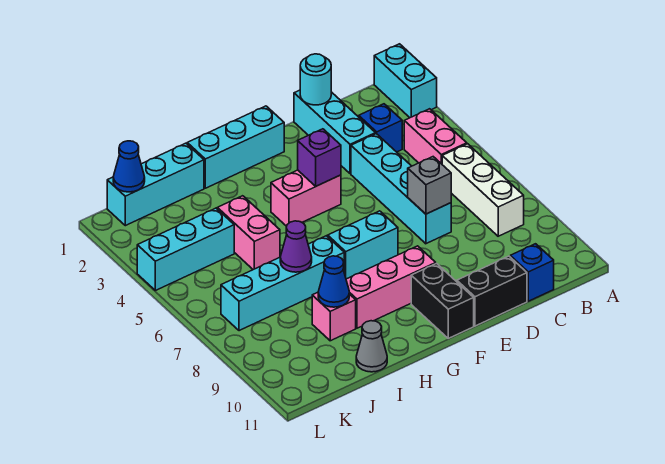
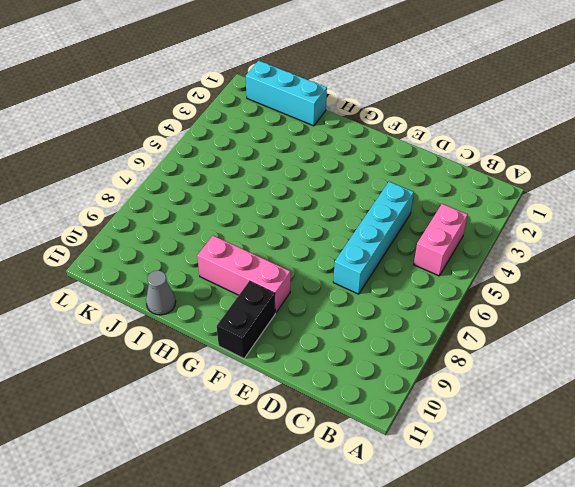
none -> cyan brick A1:A2 level 1
none -> white brick B6:B8 level 1
none -> blue brick C3 level 1

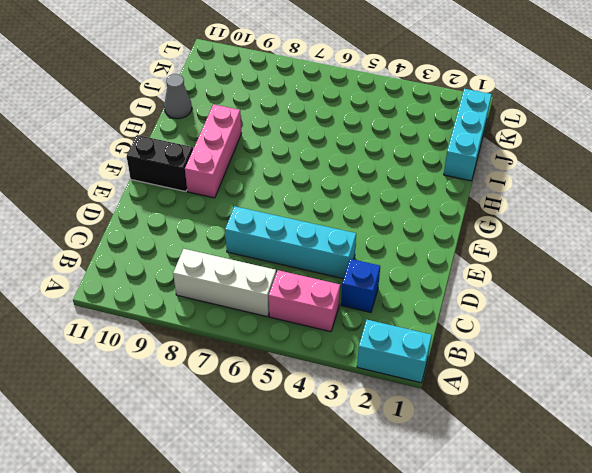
none -> blue brick C11 level 1
none -> cyan brick D1:D3 level 1
none -> black brick D11:E11 level 1

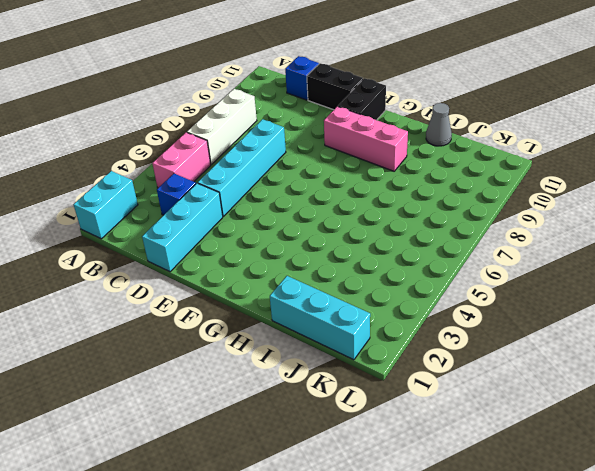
none -> cyan brick F1:H1 level 1
none -> pink brick F4:G4 level 1
none -> cyan brick F7:G7 level 1

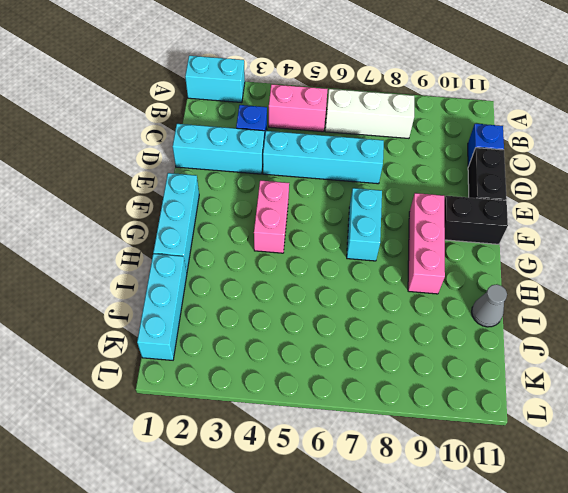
none -> cyan brick H7:K7 level 1
none -> pink brick I4:I5 level 1
none -> pink brick I9 level 1

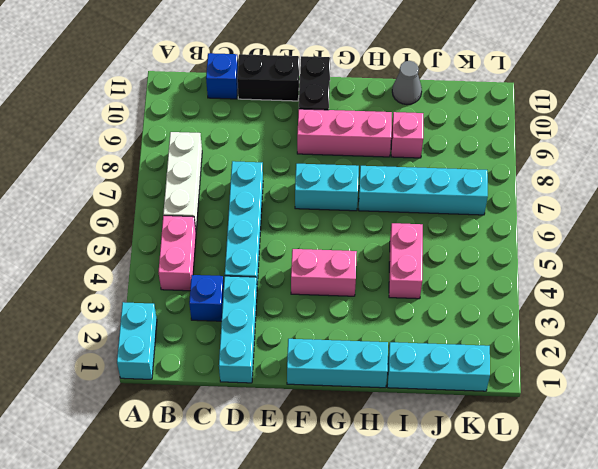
none -> cyan brick J4:L4 level 1
none -> cyan round brick D1 level 2
none -> grey brick D7 level 2

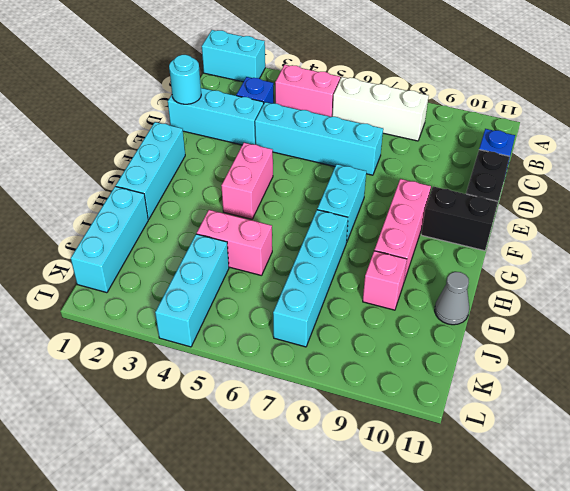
none -> grey brick D7 level 2
none -> purple brick F4 level 2
none -> purple cone I7 level 2

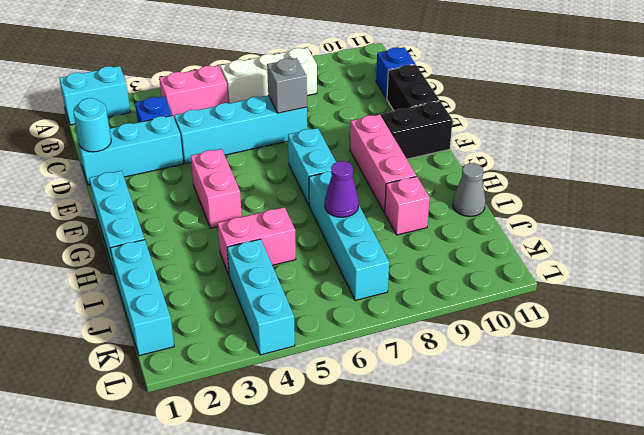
none -> purple brick F4 level 2
none -> blue cone I9 level 2
none -> blue cone K1 level 2

